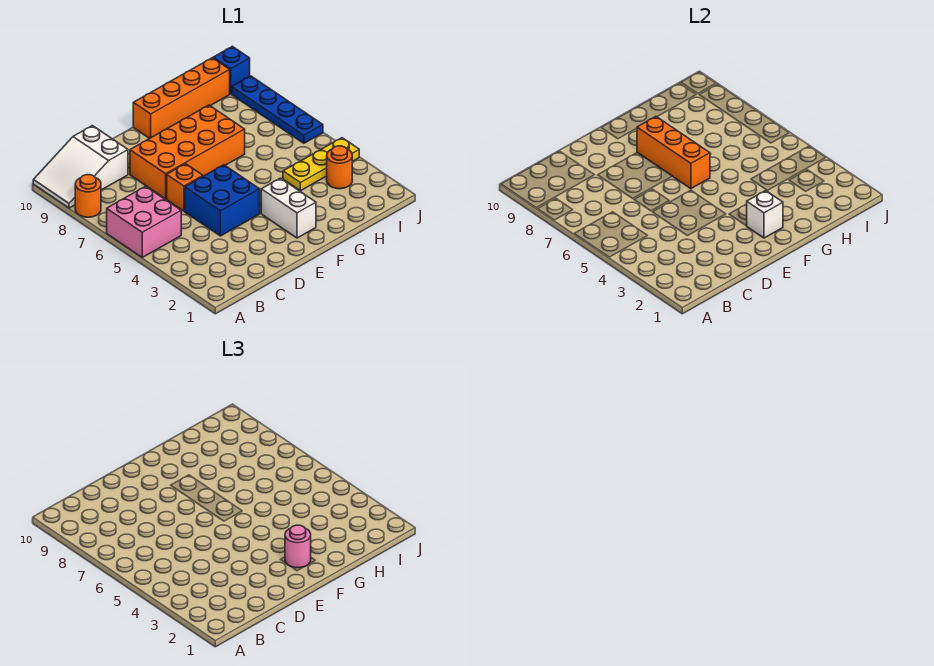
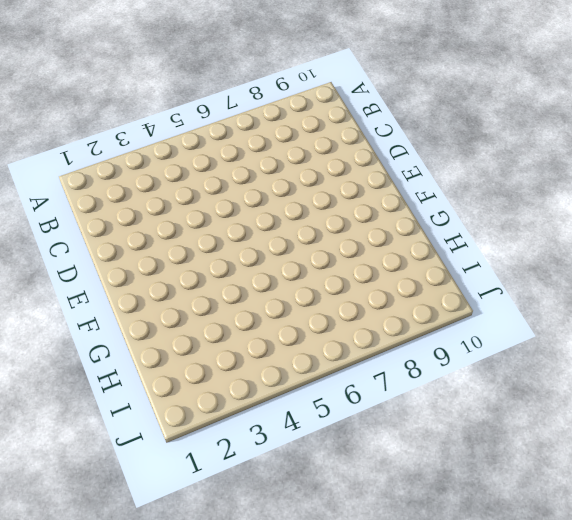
none -> pink brick A5:B6 level 1
none -> orange round brick A8 level 1
none -> white slope A9:C10 level 1 top C

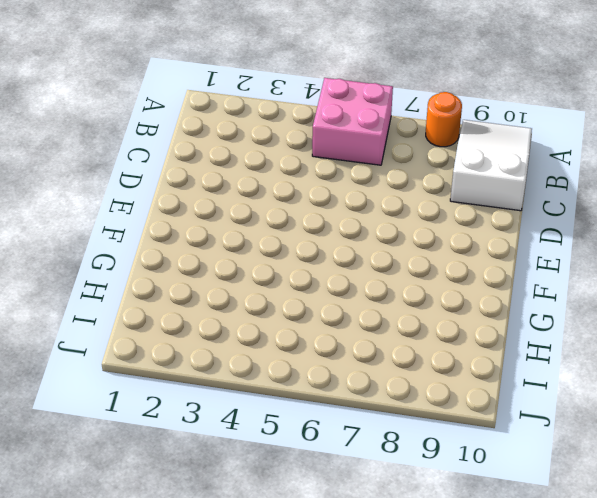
none -> blue brick D4:E5 level 1
none -> orange brick D6 level 1
none -> orange brick D7:G8 level 1

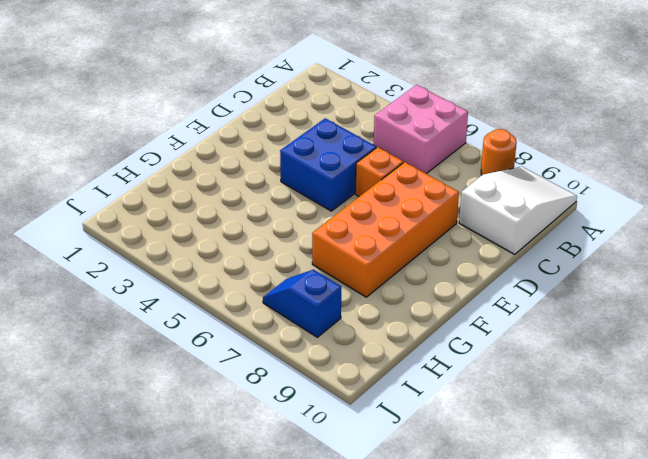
blue slope I7:I8 level 1 top 8 -> none
none -> white brick F2:F3 level 1
none -> orange brick F10:I10 level 1
none -> yellow plate H4:J4 level 1

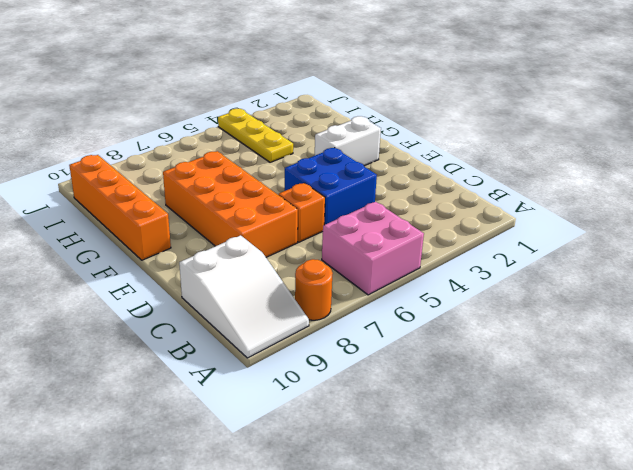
none -> orange round brick I3 level 1
none -> blue plate J6:J9 level 1
none -> blue brick J10 level 1

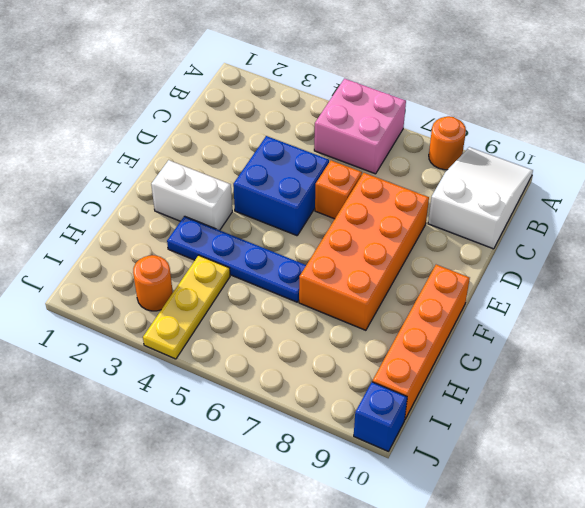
blue plate G3:G6 level 1 -> blue plate J6:J9 level 1
none -> white brick F2 level 2
none -> orange brick F6:F8 level 2
none -> pink round brick F2 level 3

